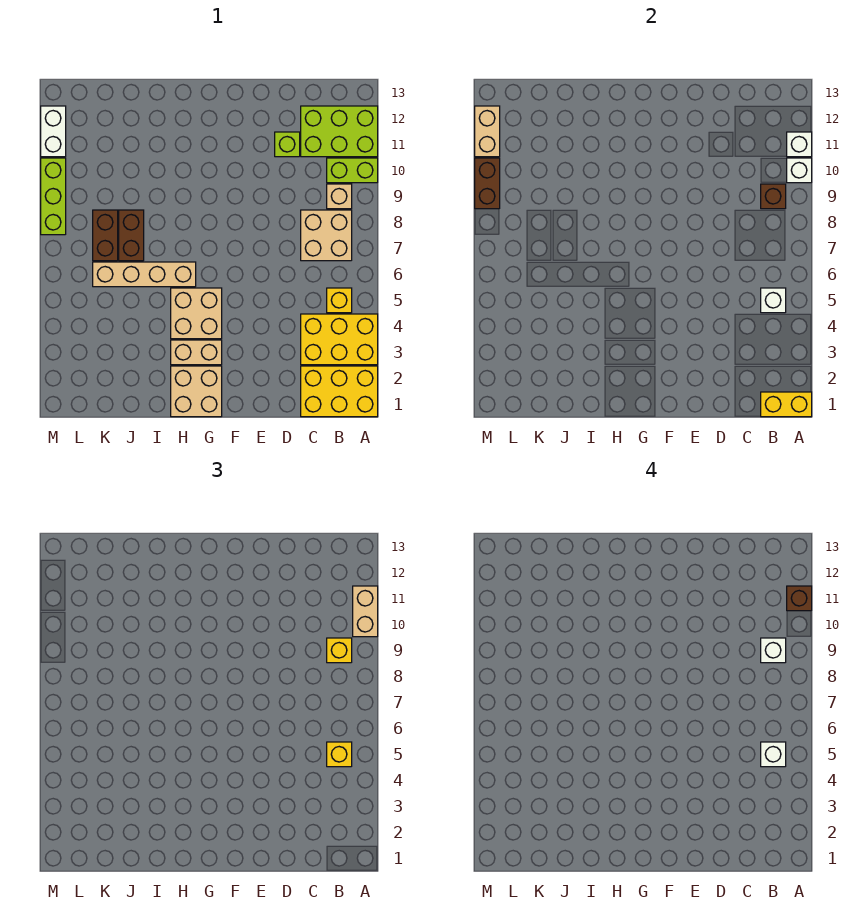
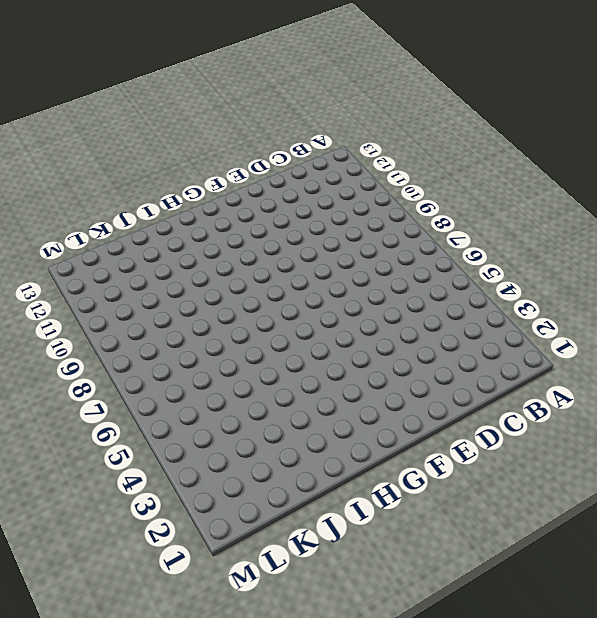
none -> yellow brick A1:C2 level 1
none -> yellow brick A3:C4 level 1
none -> lime brick A10:B10 level 1

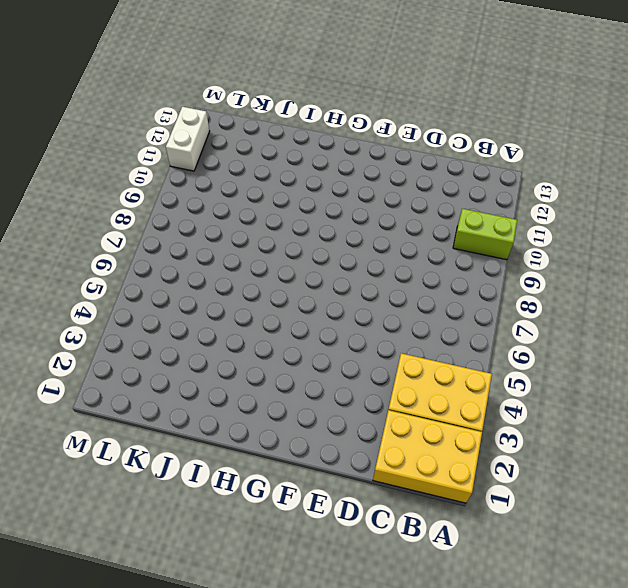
none -> lime brick A11:C12 level 1
none -> yellow brick B5 level 1
none -> tan brick B7:C8 level 1

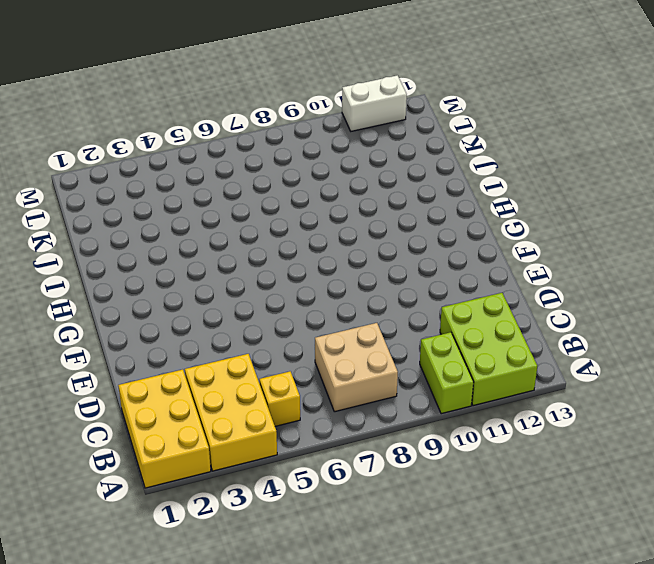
none -> tan brick B9 level 1
none -> lime brick D11 level 1
none -> tan brick G1:H2 level 1

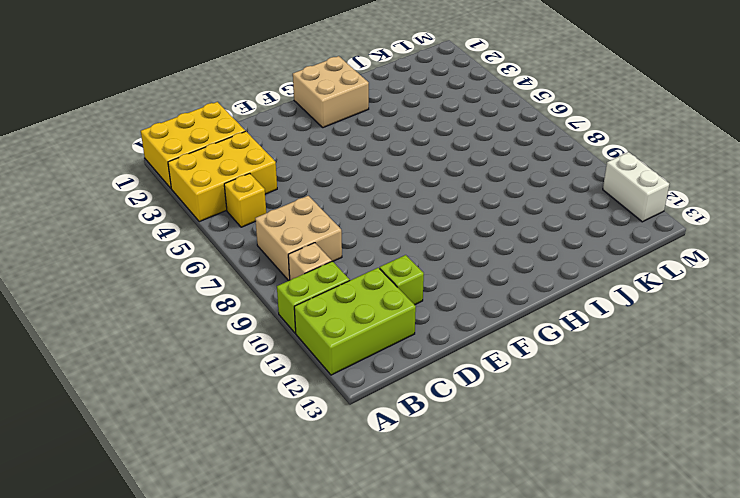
none -> tan brick G3:H3 level 1
none -> tan brick G4:H5 level 1
none -> tan brick H6:K6 level 1

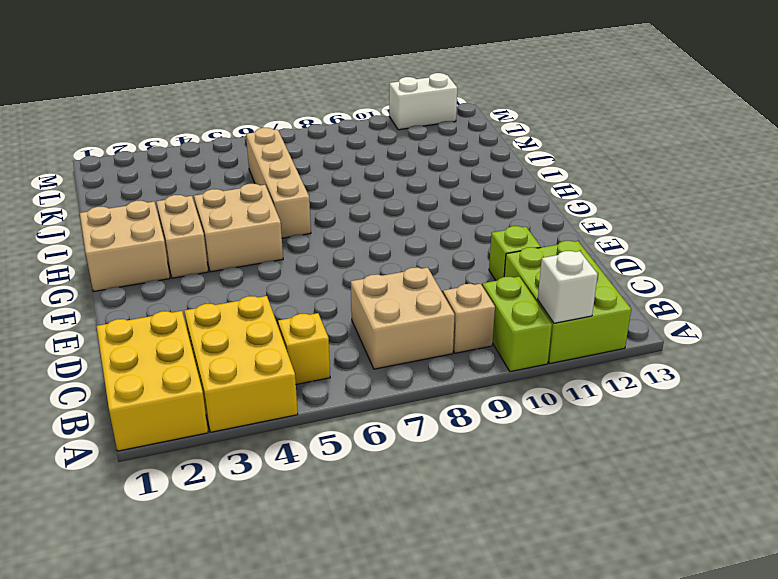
none -> brown brick J7:J8 level 1
none -> brown brick K7:K8 level 1
none -> lime brick M8:M10 level 1

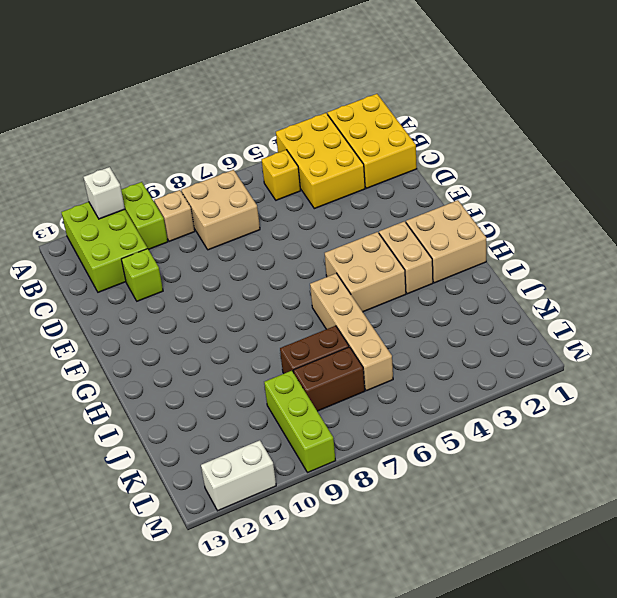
lime brick K9:M9 level 1 -> lime brick M8:M10 level 1
none -> yellow brick A1:B1 level 2
none -> white brick A10 level 2
none -> white brick B5 level 2

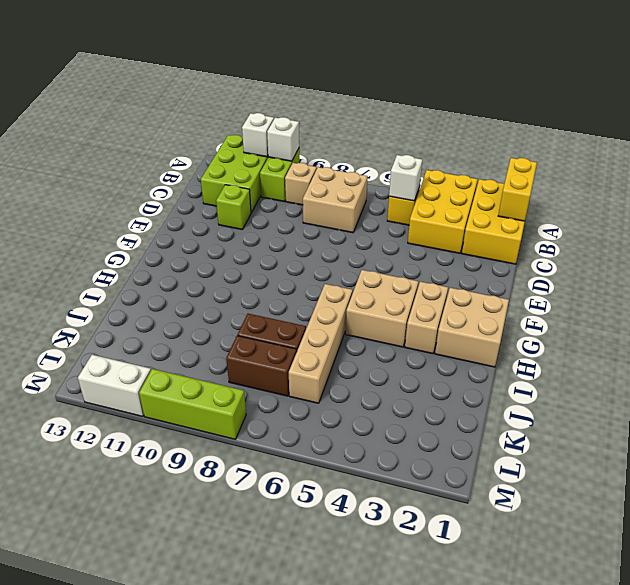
none -> brown brick B9 level 2
none -> brown brick M9:M10 level 2
none -> tan brick M11:M12 level 2

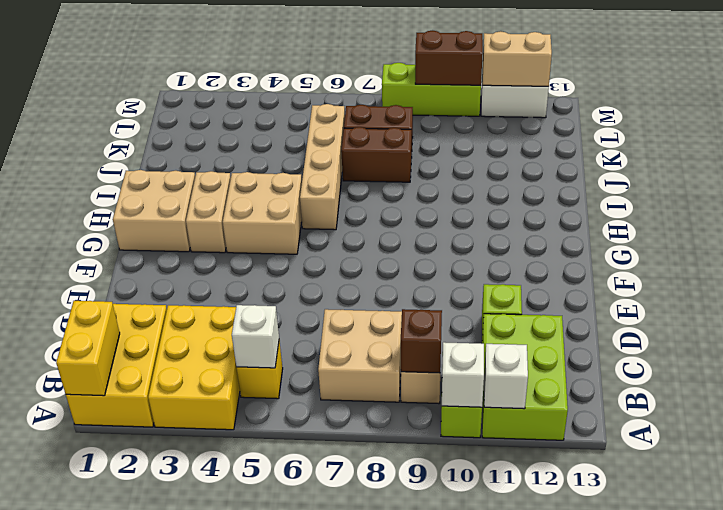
none -> tan brick A10:A11 level 3
none -> yellow brick B5 level 3
none -> yellow brick B9 level 3

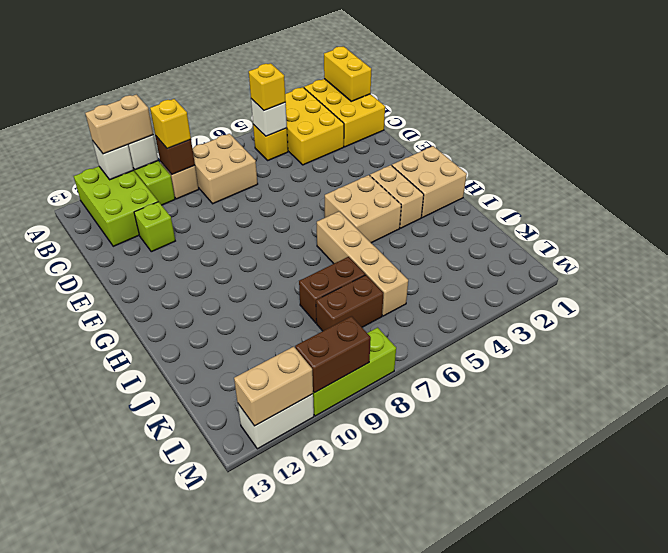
none -> brown brick A11 level 4
none -> white brick B5 level 4
none -> white brick B9 level 4

